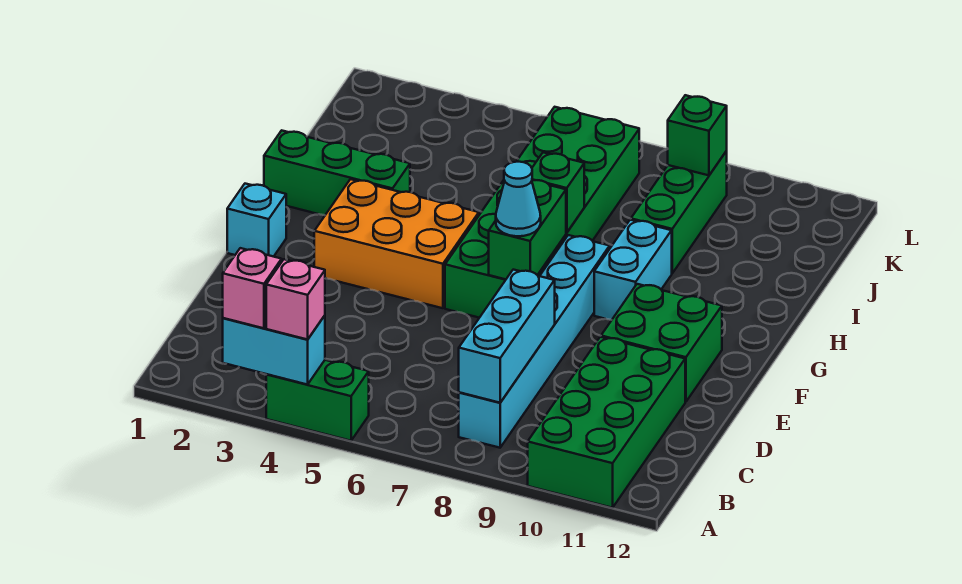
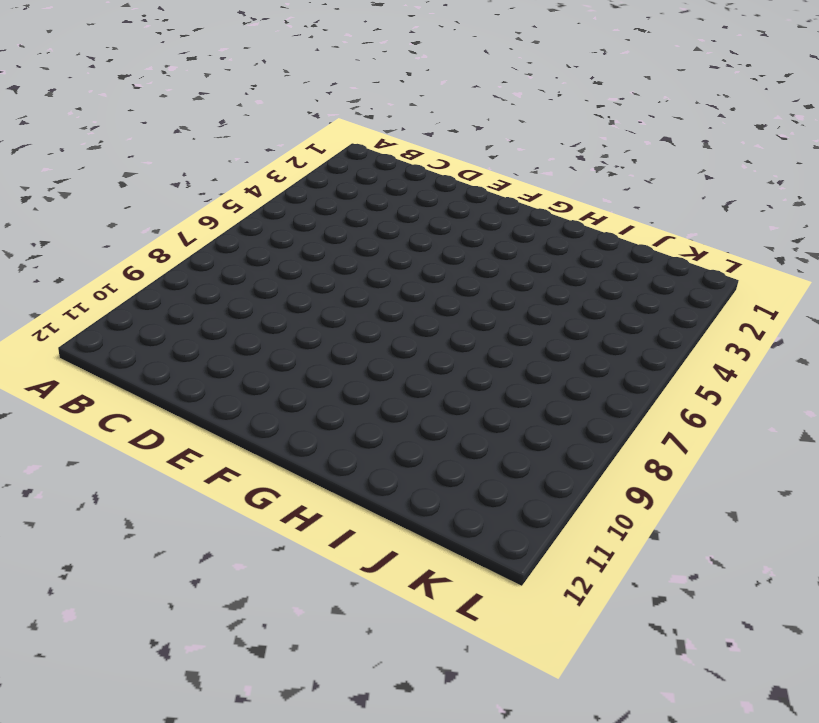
none -> green brick A4:A5 level 1
none -> green brick A10:D11 level 1
none -> cyan brick B8:G8 level 1

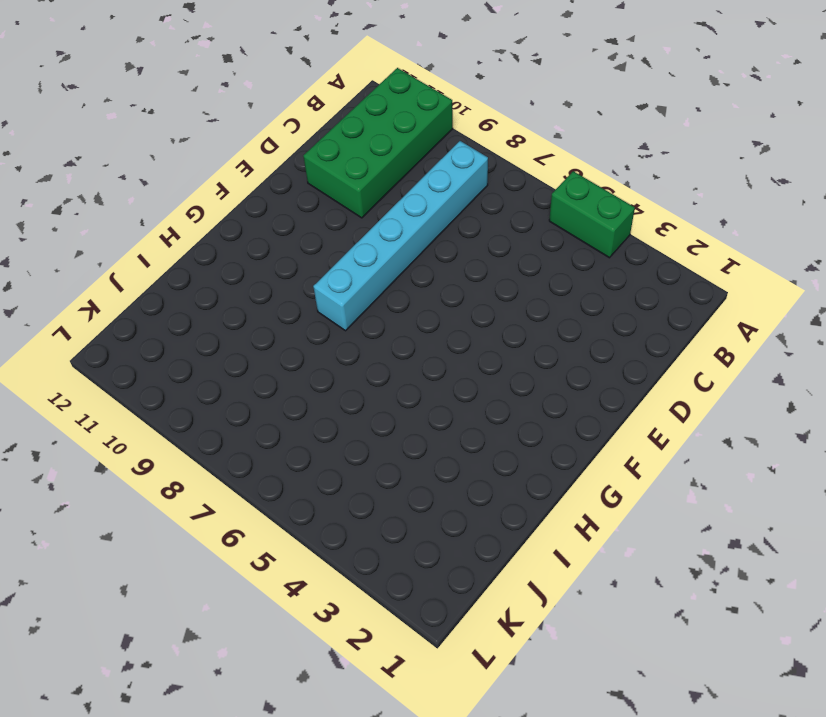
none -> green brick E10:F11 level 1
none -> cyan brick F1 level 1
none -> orange brick F3:G5 level 1

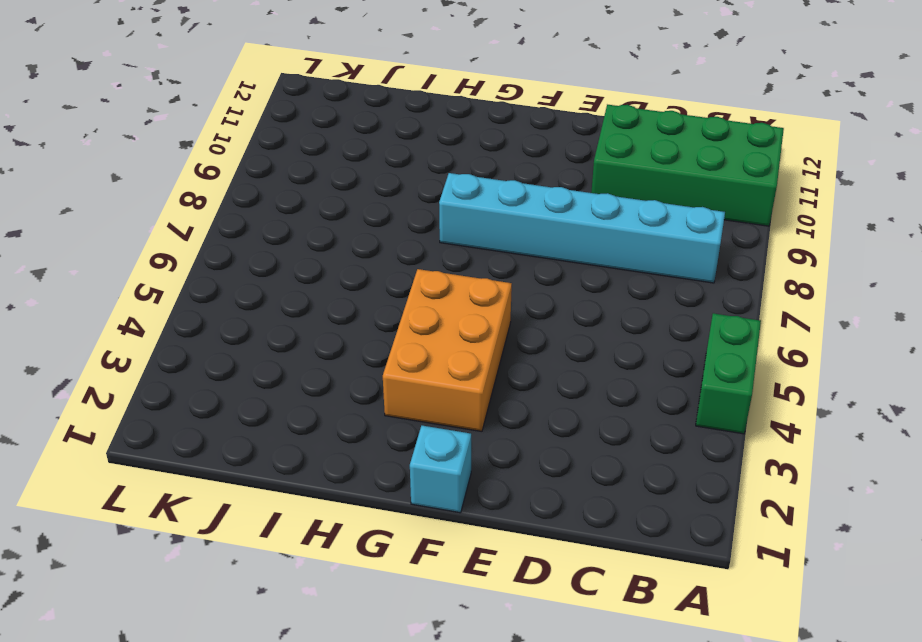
none -> green brick E10:F11 level 1
none -> green brick F6:K7 level 1
none -> cyan brick G9:H9 level 1

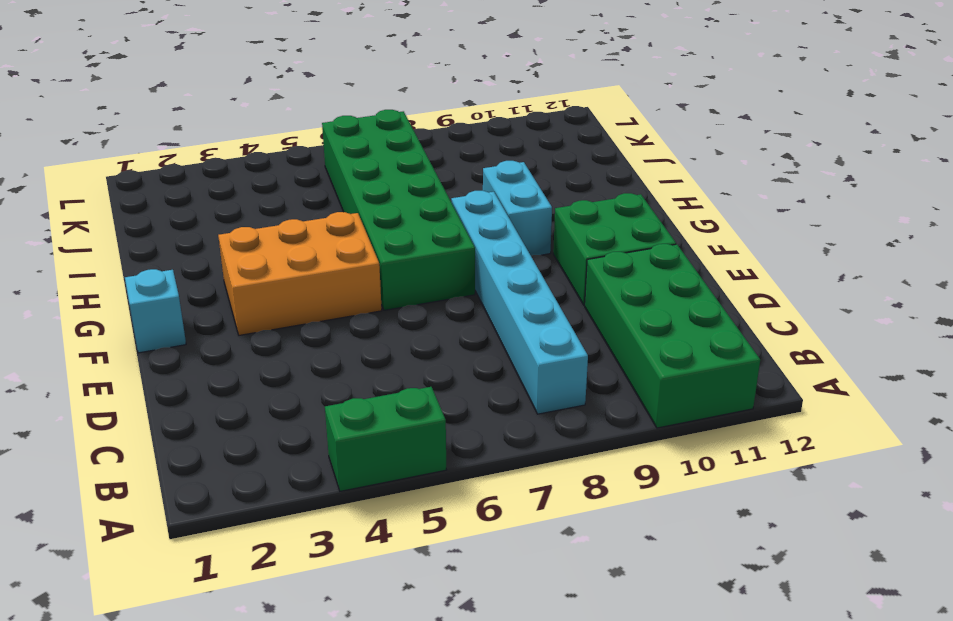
none -> green brick H1:H3 level 1
none -> green brick I9:K9 level 1
none -> cyan brick A3:A4 level 2

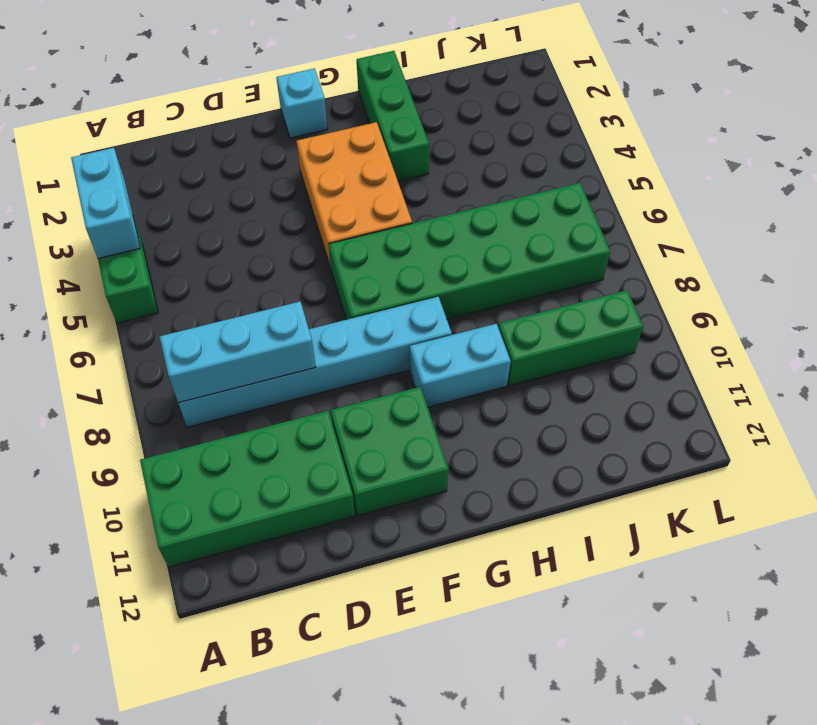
none -> green brick F7:G7 level 2
none -> green brick H7 level 2
none -> green brick K9 level 2

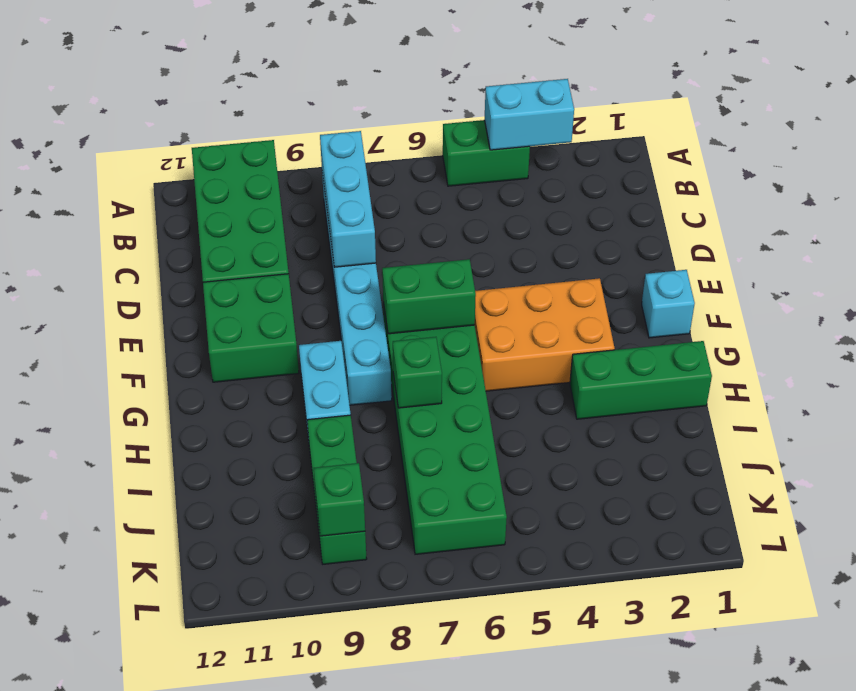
green brick F6:F7 level 2 -> green brick F7:G7 level 2
none -> pink brick A3 level 3
none -> pink brick A4 level 3
none -> cyan cone F7 level 3

